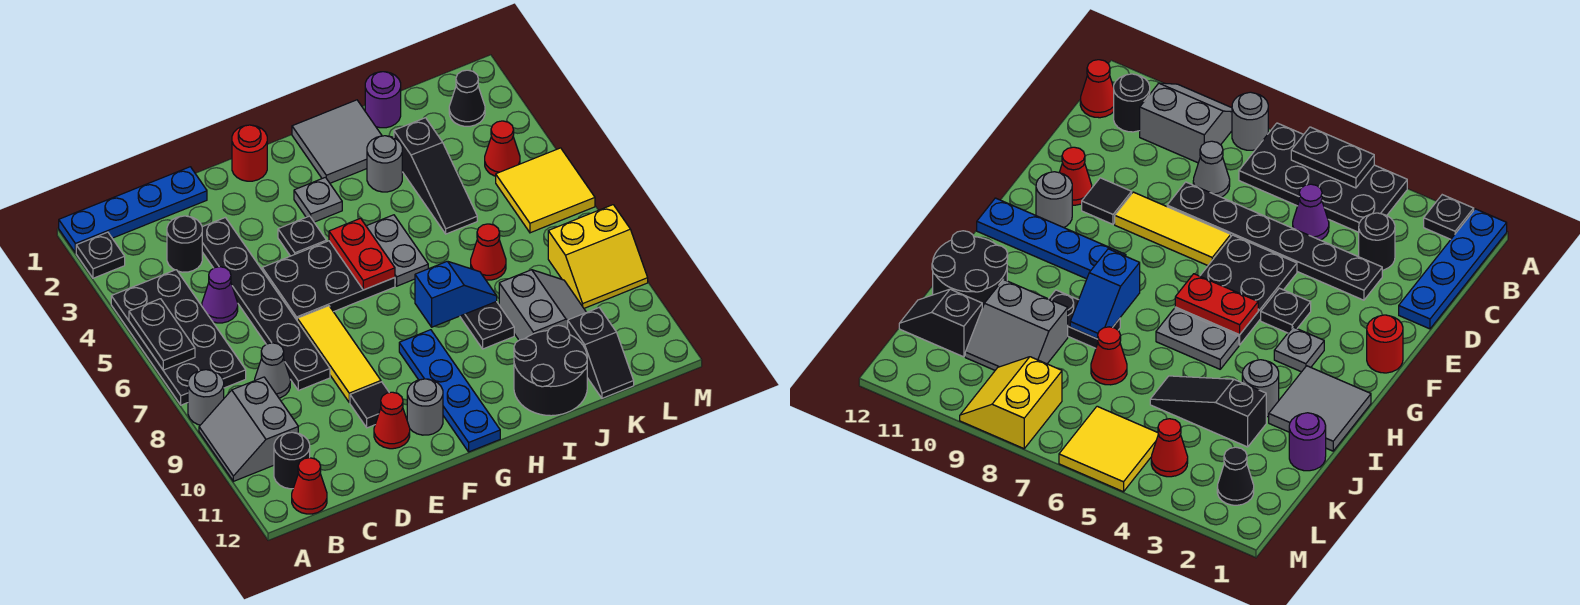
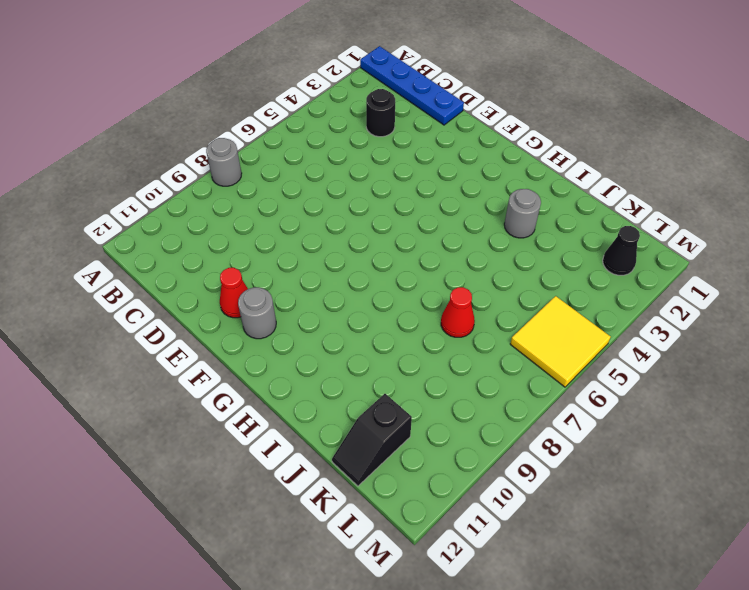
none -> black plate A2 level 1
none -> black plate A4:B7 level 1
none -> grey slope A9:B10 level 1 top B
none -> black round brick B11 level 1

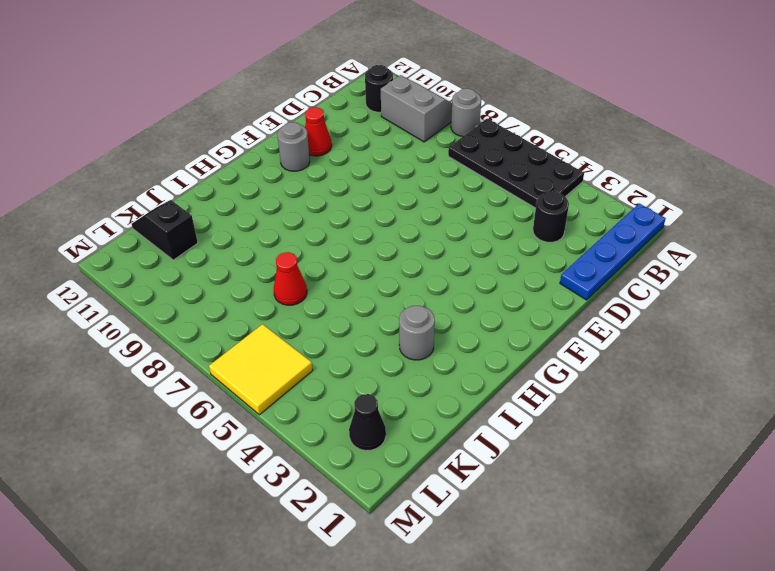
none -> black plate A2 level 1
none -> red cone B12 level 1
none -> purple cone C5 level 1
none -> grey cone C8 level 1

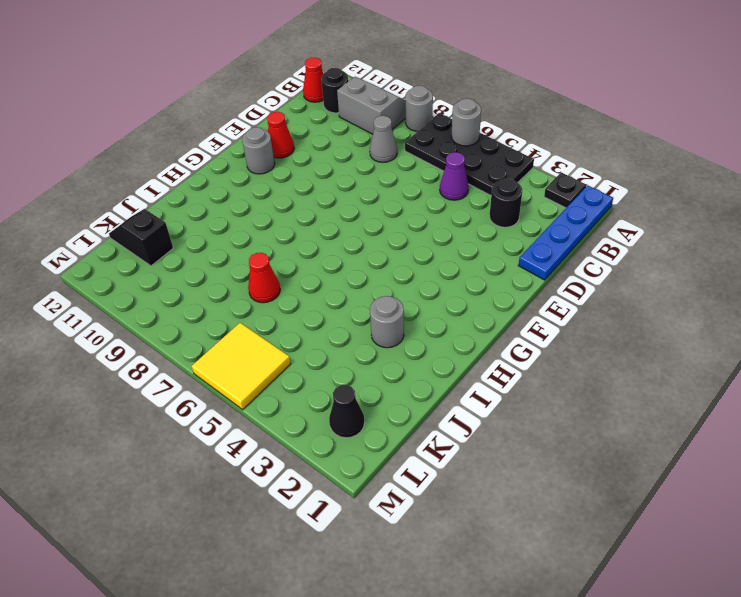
grey round brick A6 level 2 -> black plate A5:A6 level 2
none -> black plate D3:D8 level 1
none -> black plate E5:G6 level 1
none -> yellow tile E7:E9 level 1
none -> black tile E10 level 1

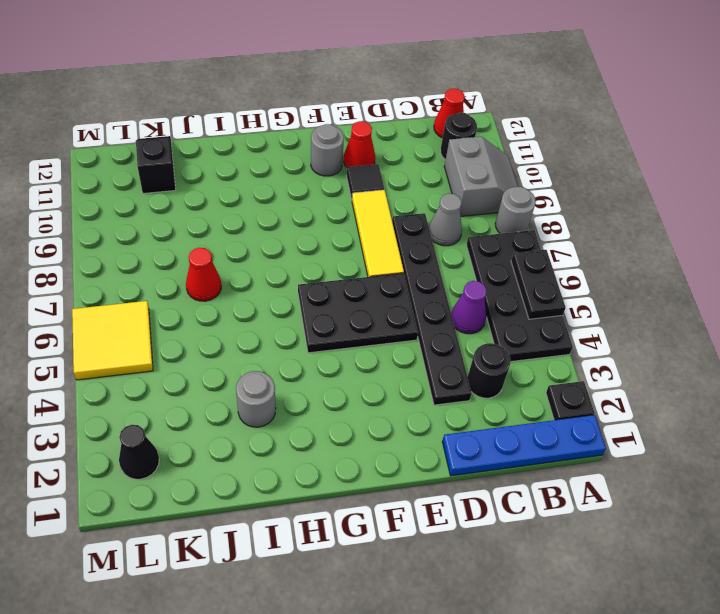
none -> red round brick F1 level 1
none -> black plate F4 level 1
none -> grey plate G3 level 1
none -> blue plate G9:G12 level 1

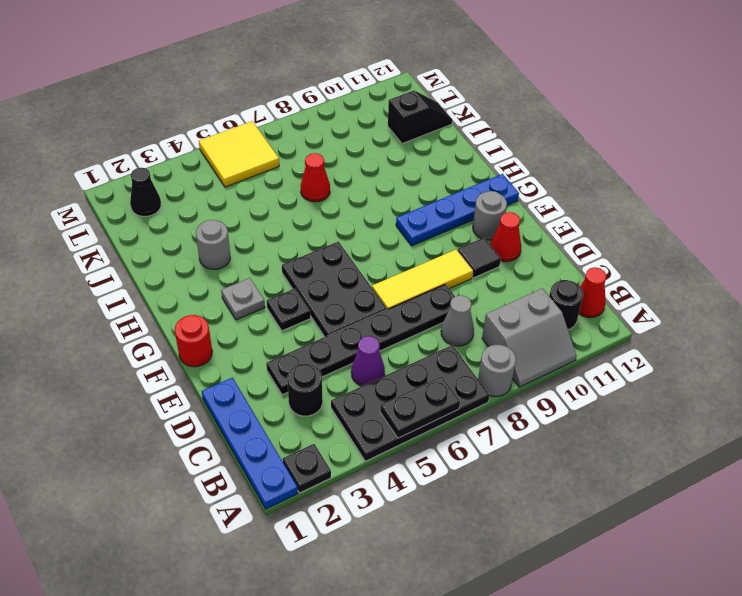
none -> grey tile H1:I2 level 1
none -> grey plate H5:H6 level 1
none -> black plate I8:I9 level 1
none -> black round brick I11:J12 level 1

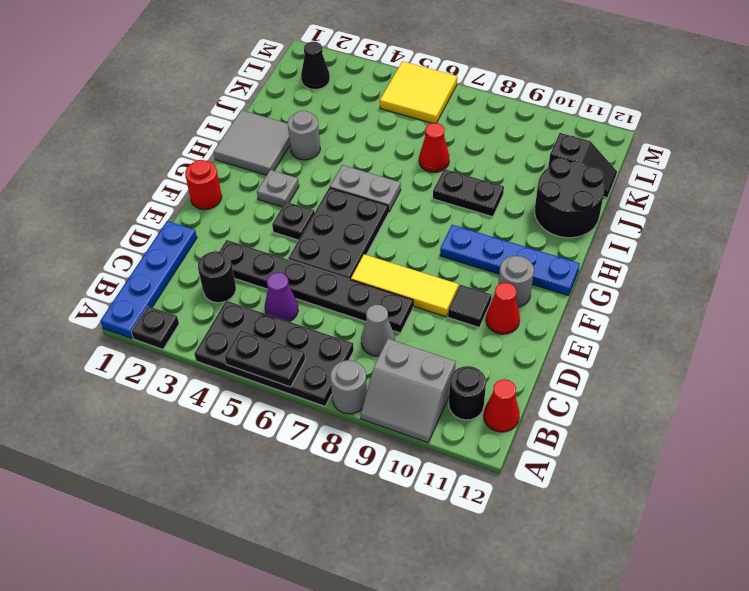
none -> purple round brick J1 level 1
none -> black slope J3:J5 level 1 top 3
none -> grey slope J9:K10 level 1 top J
none -> red cone L4 level 1

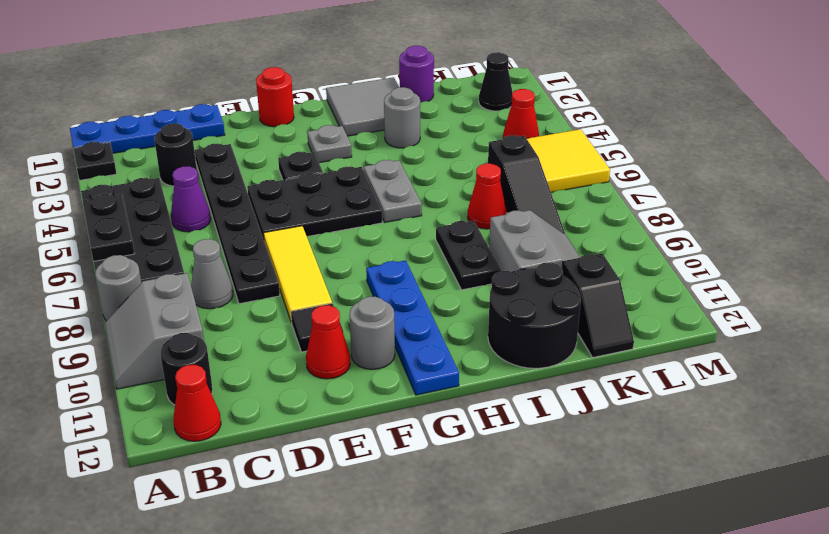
black slope K6:K8 level 1 top 6 -> black slope J3:J5 level 1 top 3
none -> yellow slope L8:M9 level 1 top 8
none -> red plate G5:G6 level 2
none -> blue slope H8:I8 level 2 top H

